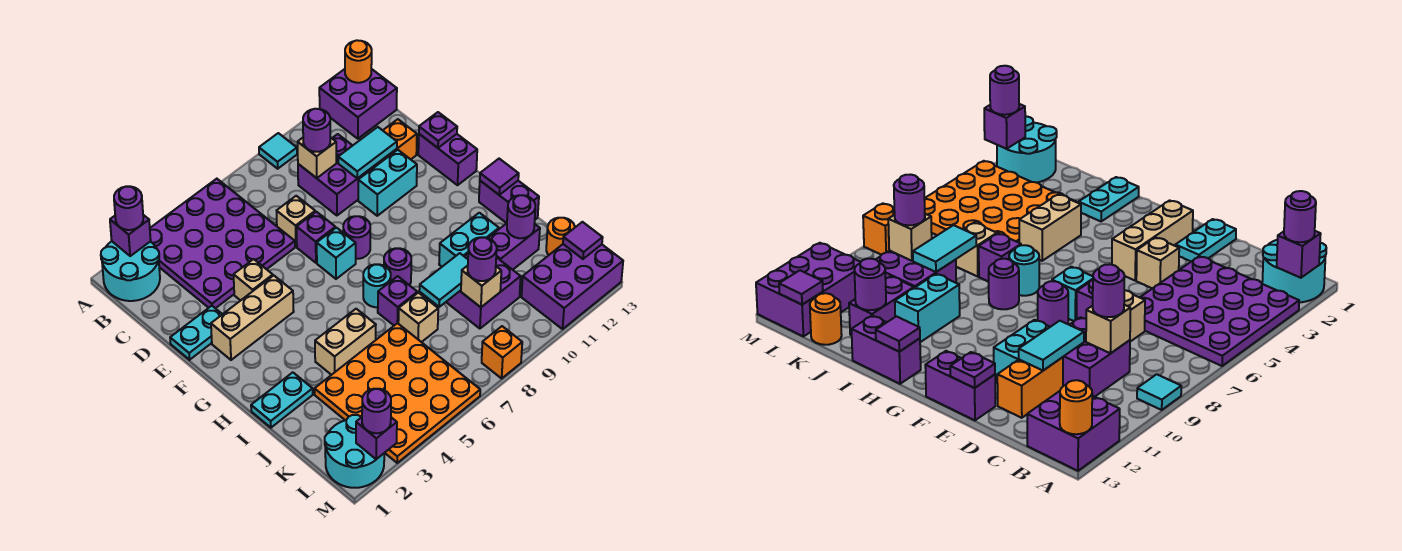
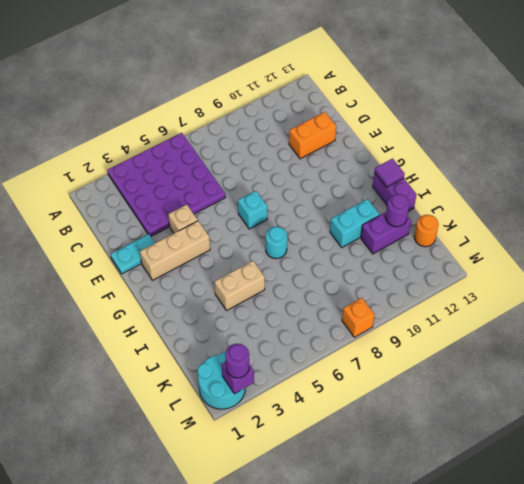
none -> cyan round brick A1:B2 level 1
none -> cyan tile A9 level 1
none -> purple brick A12:B13 level 1
none -> purple brick C9:D10 level 1

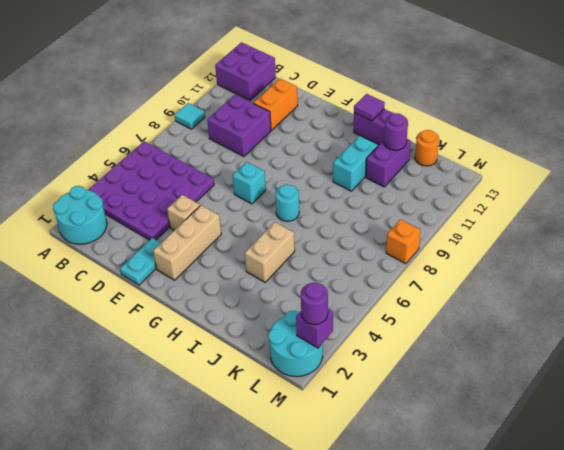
none -> tan brick D7 level 1
none -> purple brick E7 level 1
none -> cyan brick E10:E11 level 1
none -> purple brick E13:F13 level 1

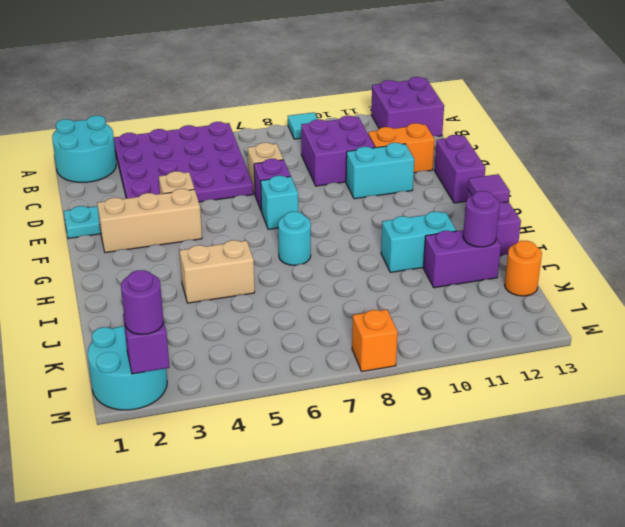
none -> purple round brick F8 level 1
none -> purple round brick H8 level 1
none -> cyan plate I1:I2 level 1
none -> purple brick I7 level 1

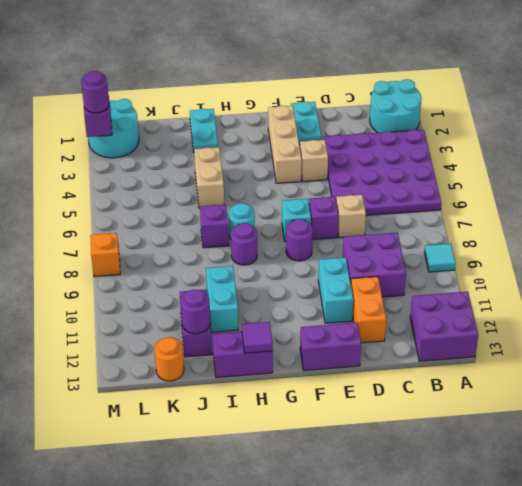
none -> orange plate J3:M6 level 1
none -> tan brick J7 level 1
none -> purple brick J9:K10 level 1
none -> purple brick L11:M13 level 1

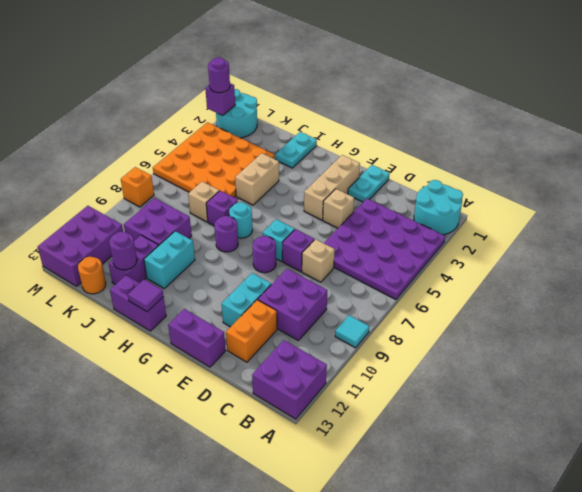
none -> purple brick A2 level 2
none -> orange round brick A13 level 2
none -> tan brick C9 level 2
none -> cyan tile D10:D11 level 2

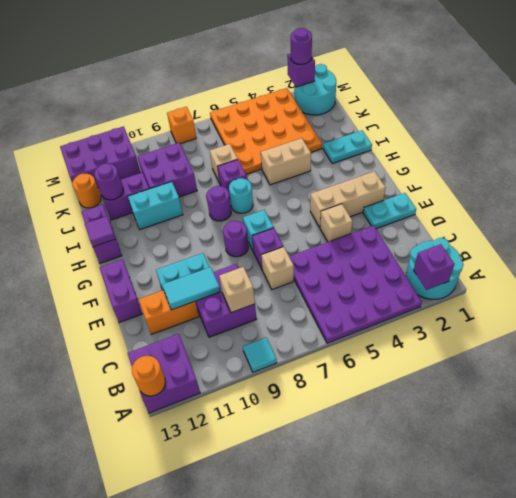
none -> purple plate E13 level 2
none -> cyan tile J8:J9 level 2
none -> tan brick K9 level 2
none -> purple tile L13 level 2

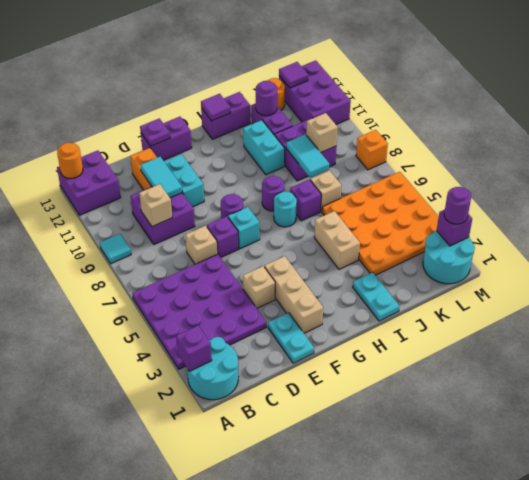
none -> purple round brick A2 level 3
none -> purple round brick C9 level 3
none -> purple round brick K9 level 3

